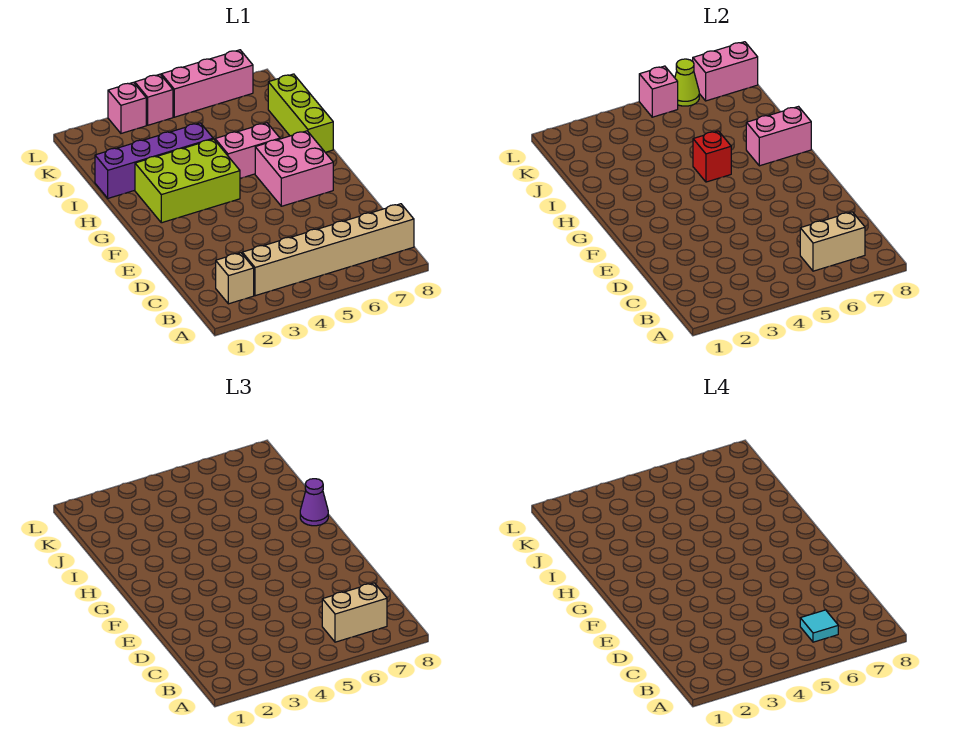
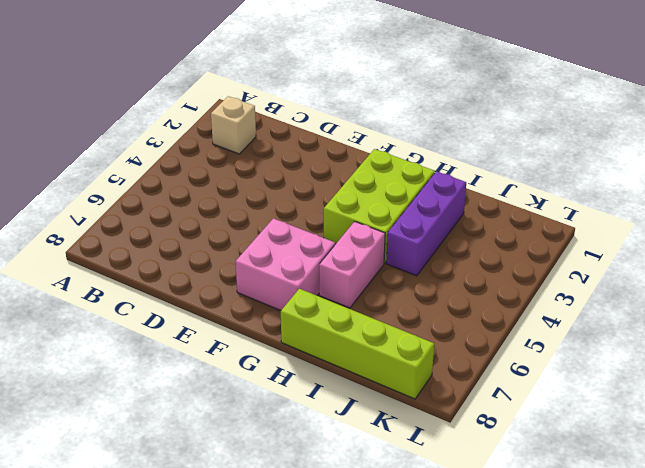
lime brick H8:K8 level 1 -> lime brick H8:J8 level 1
purple brick I2:I4 level 1 -> purple brick I1:I4 level 1
none -> tan brick B3:B8 level 1
none -> pink brick L3 level 1
none -> pink brick L4 level 1

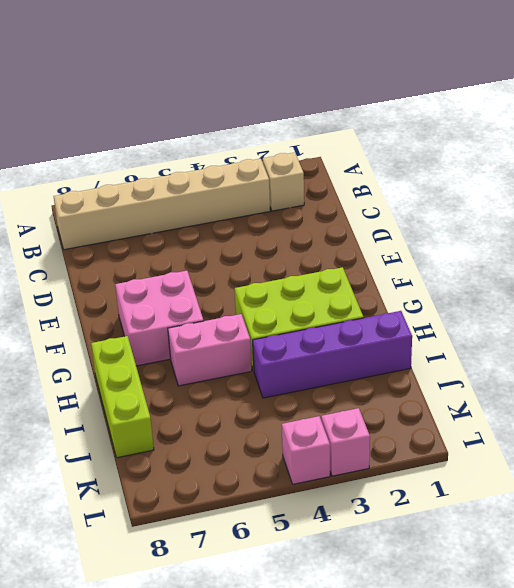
none -> pink brick L5:L7 level 1
none -> tan brick B6:B7 level 2
none -> red brick H5 level 2

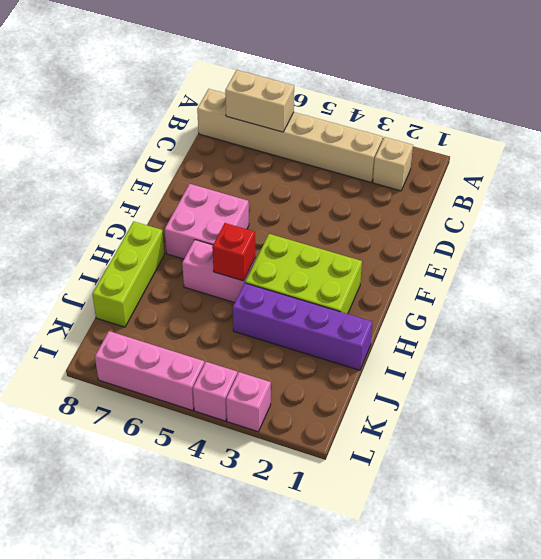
none -> pink brick H7:H8 level 2
none -> pink brick L5 level 2
none -> lime cone L6 level 2

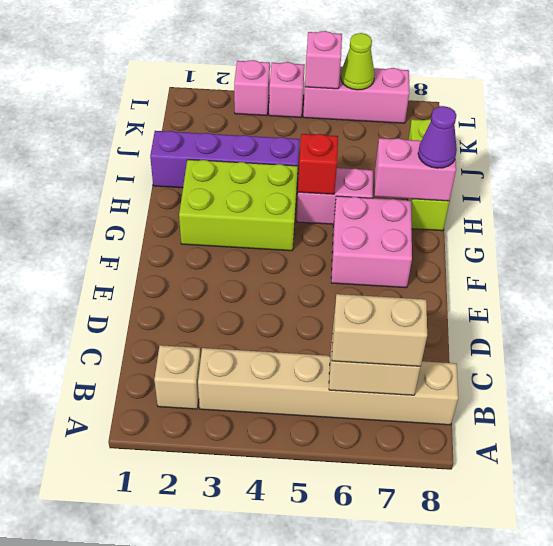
none -> pink brick L7:L8 level 2
none -> cyan tile B6 level 4

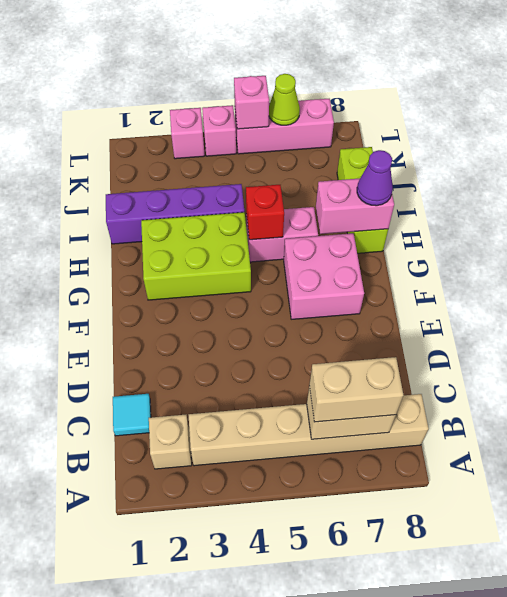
cyan tile C1 level 1 -> cyan tile B6 level 4
none -> pink brick L7:L8 level 2

